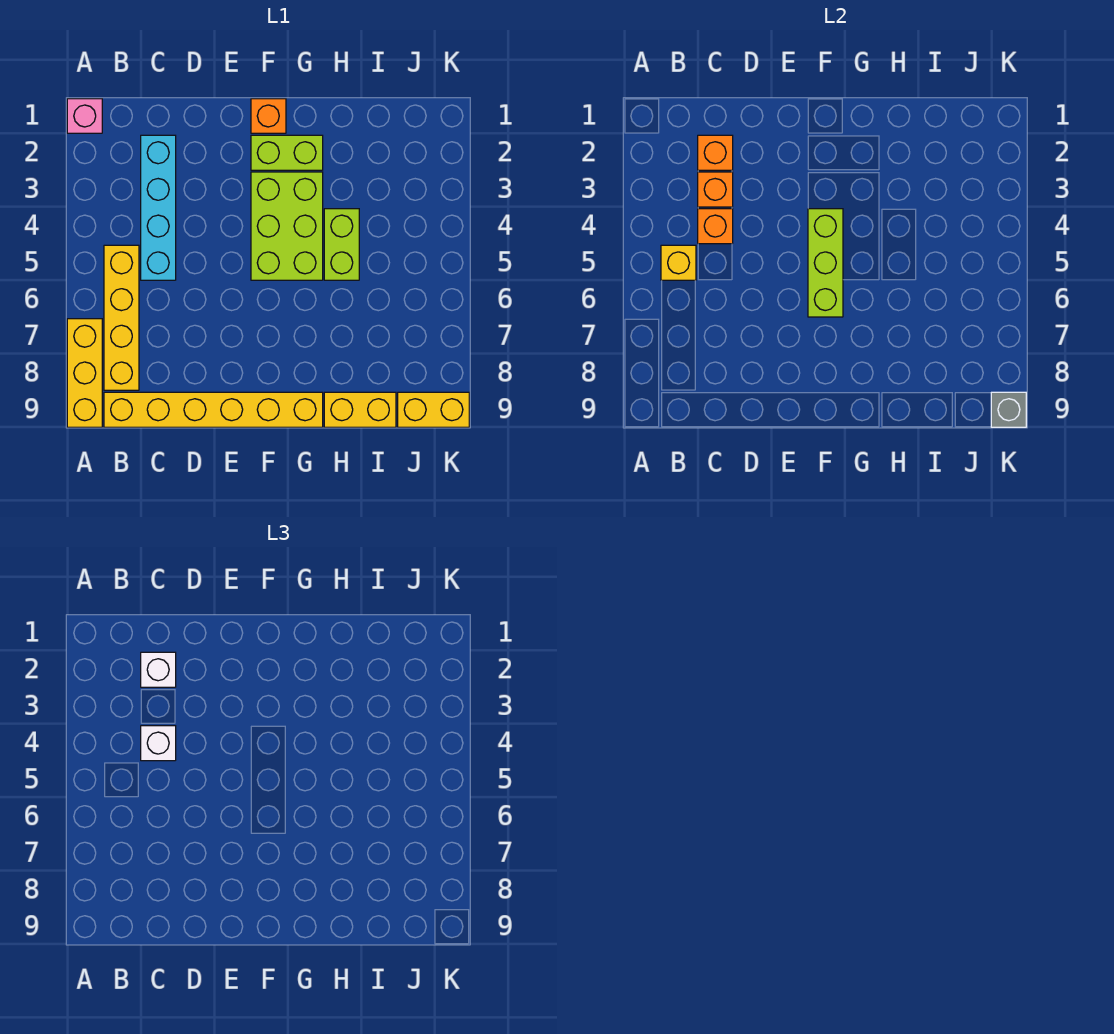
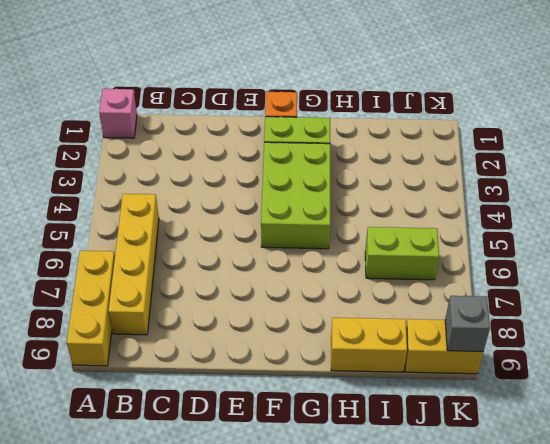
lime brick I6:J6 level 1 -> lime brick H4:H5 level 1
none -> yellow brick B9:G9 level 1
none -> cyan brick C2:C5 level 1
none -> yellow brick B5 level 2

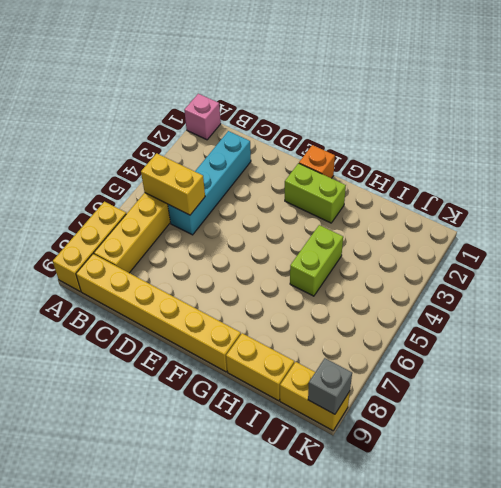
yellow brick B5:C5 level 2 -> yellow brick B5 level 2
none -> lime brick F3:G5 level 1
none -> orange brick C2 level 2
none -> orange brick C3 level 2

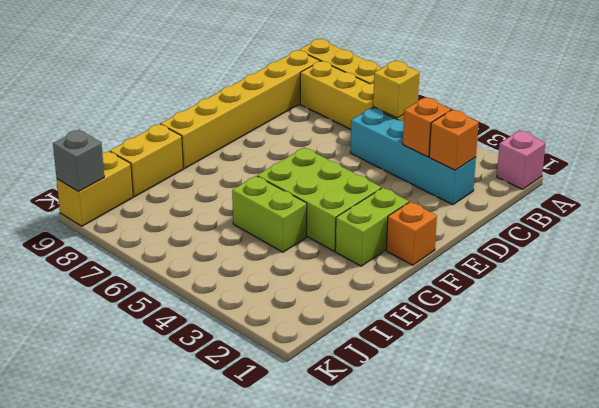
none -> orange brick C4 level 2
none -> lime brick F4:F6 level 2
none -> white brick C2 level 3

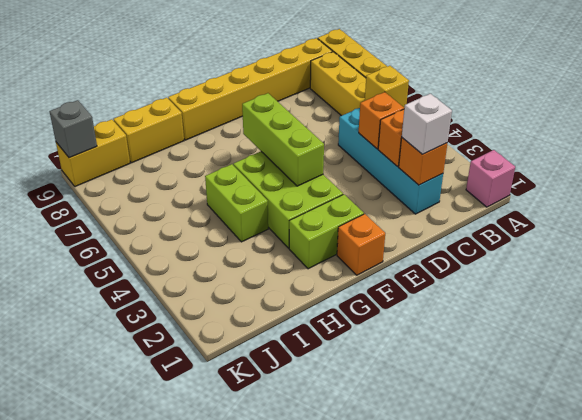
none -> white brick C4 level 3

